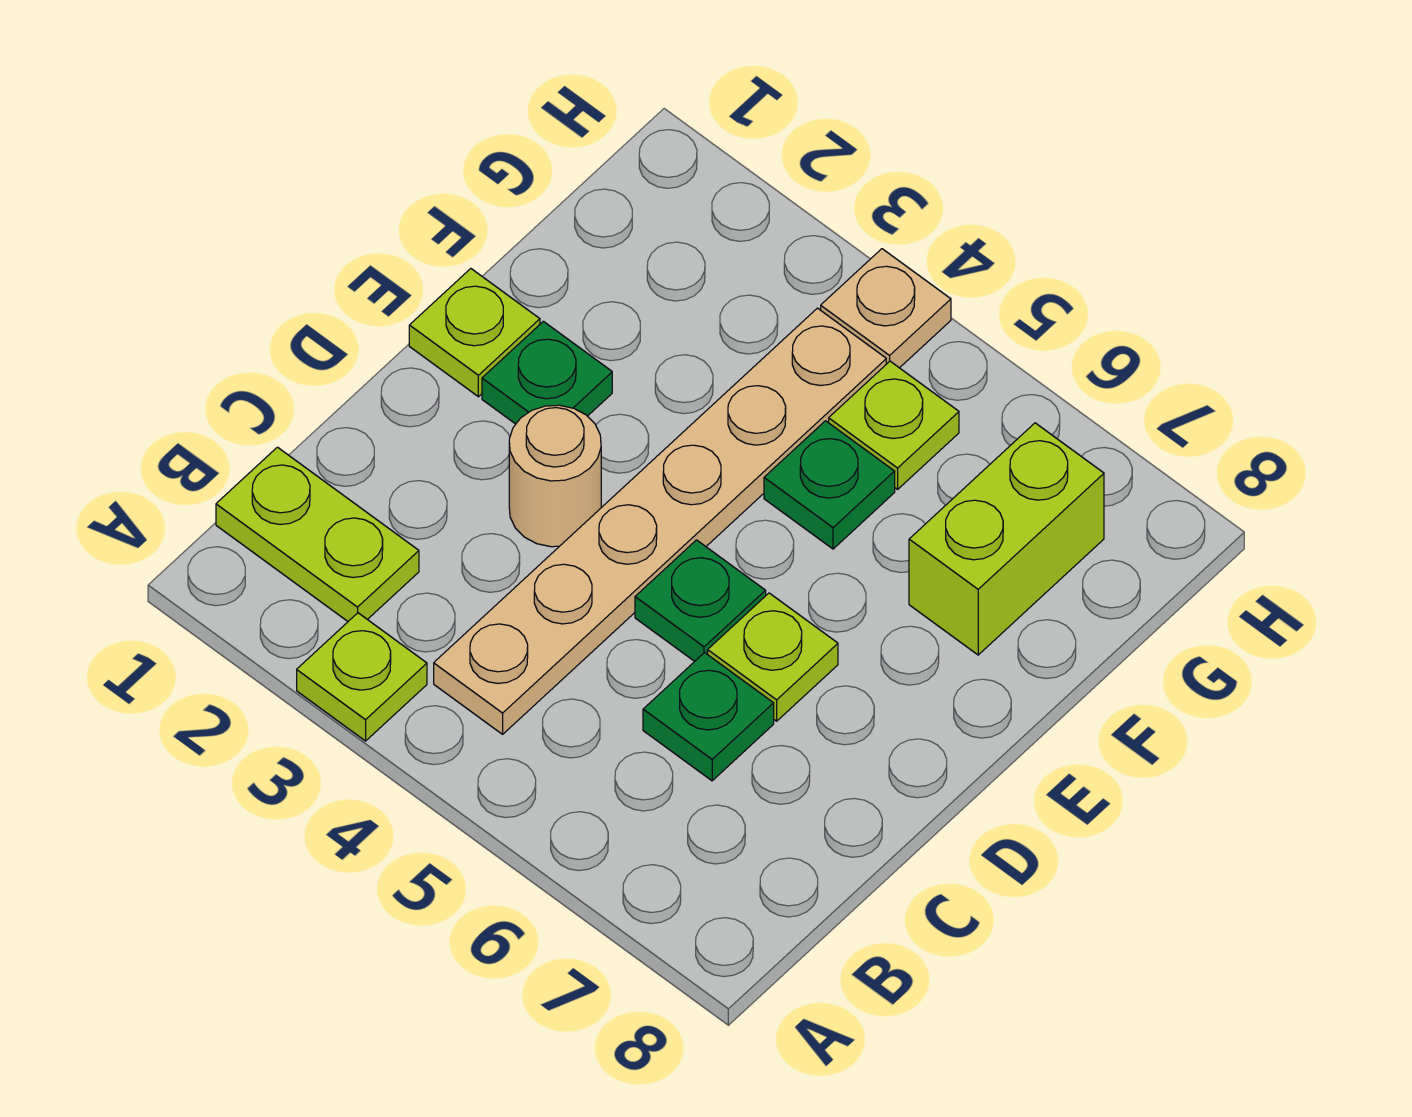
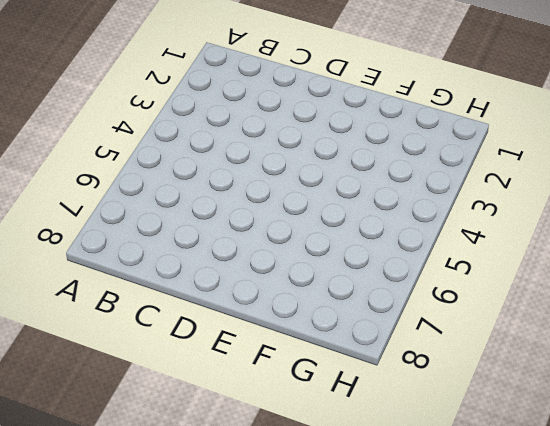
none -> lime plate A3 level 1
none -> lime plate B1:B2 level 1
none -> tan plate B4:G4 level 1

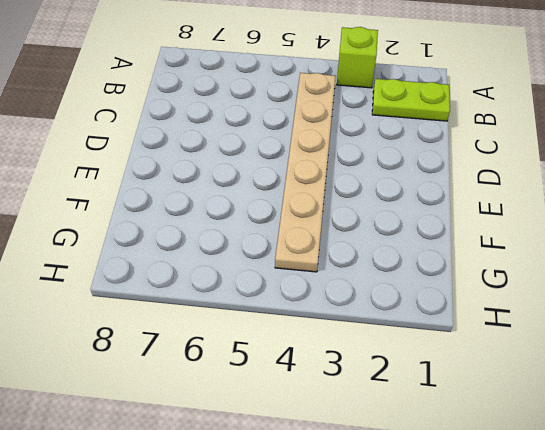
lime brick A3 level 1 -> lime plate A3 level 1
none -> green plate C6 level 1
none -> tan round brick D3 level 1
none -> green plate D5 level 1

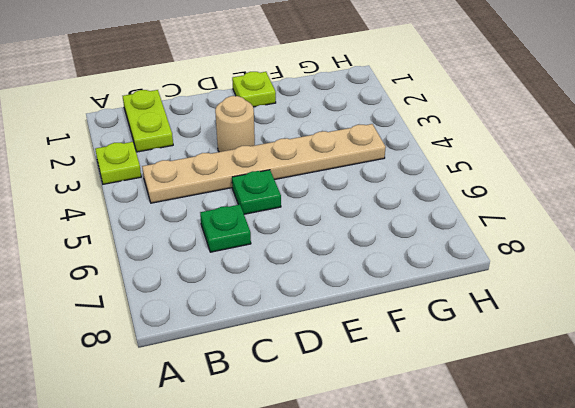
none -> lime plate D6 level 1
none -> green plate E2 level 1
none -> green plate F5 level 1

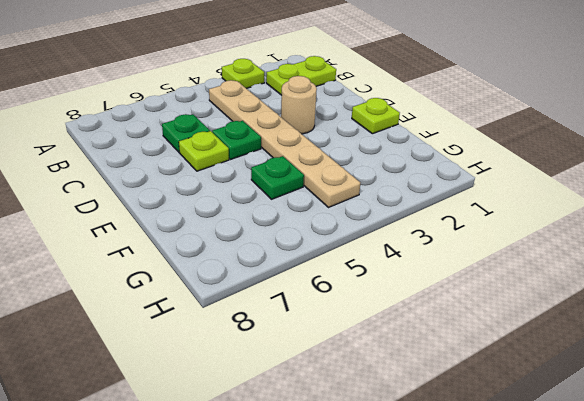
none -> green plate E2 level 1
none -> lime brick F7:G7 level 1
none -> lime plate G5 level 1

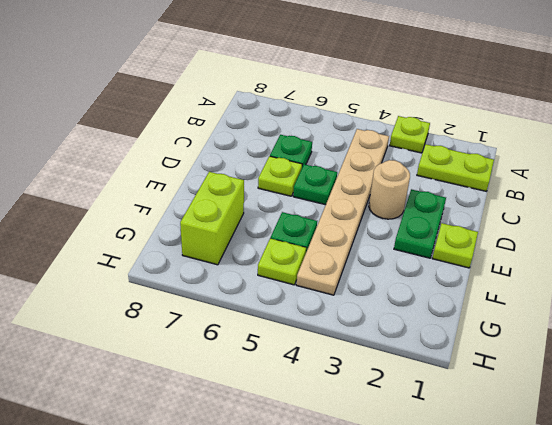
green plate D2:E2 level 1 -> green plate E2 level 1
none -> tan plate H4 level 1

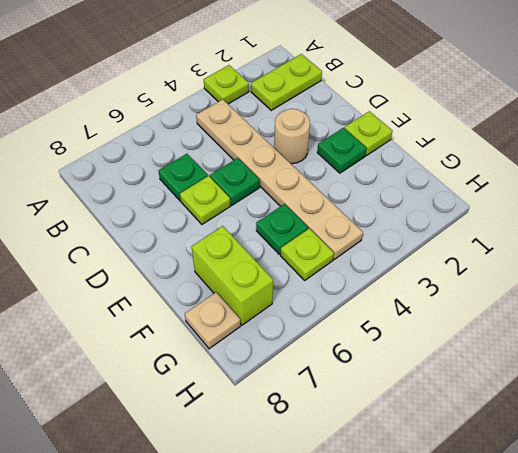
tan plate G8 level 1 -> tan plate H4 level 1

